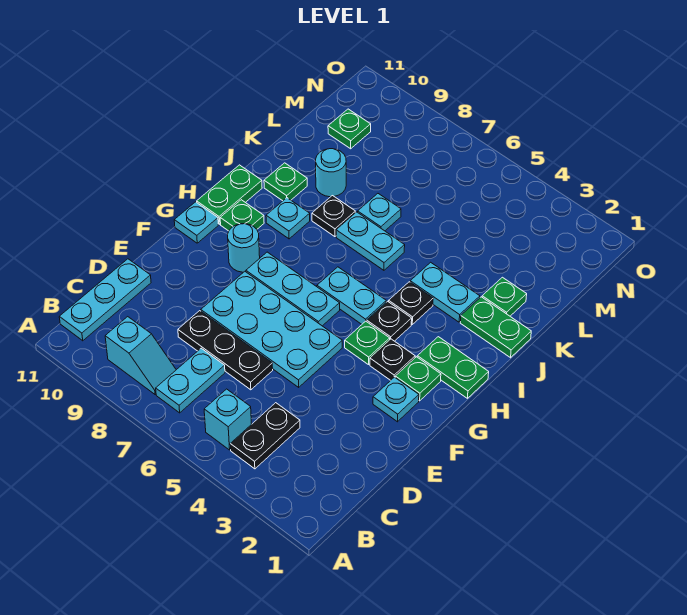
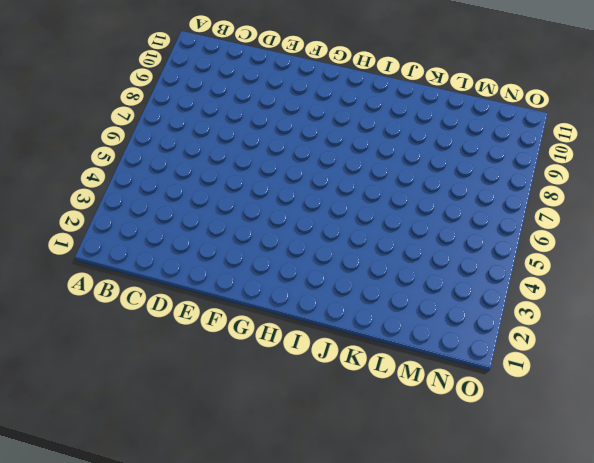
none -> black plate B4:C4 level 1
none -> cyan brick B5 level 1
none -> cyan plate B7:C7 level 1
none -> cyan slope B8:B9 level 1 top 9

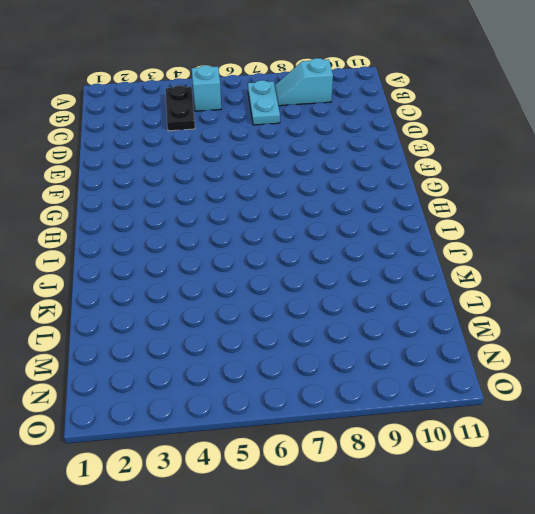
none -> cyan plate B11:D11 level 1
none -> black plate D6:D8 level 1
none -> cyan plate E5:F8 level 1
none -> cyan plate F2 level 1

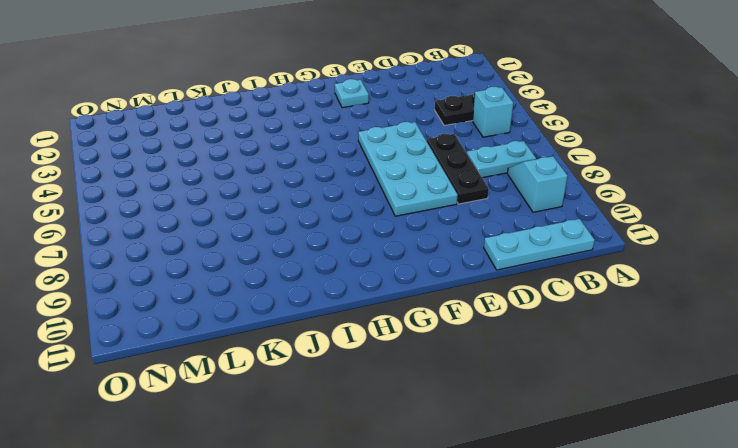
none -> green plate G2 level 1
none -> black plate G3 level 1
none -> green plate G4 level 1
none -> cyan plate G6:G8 level 1

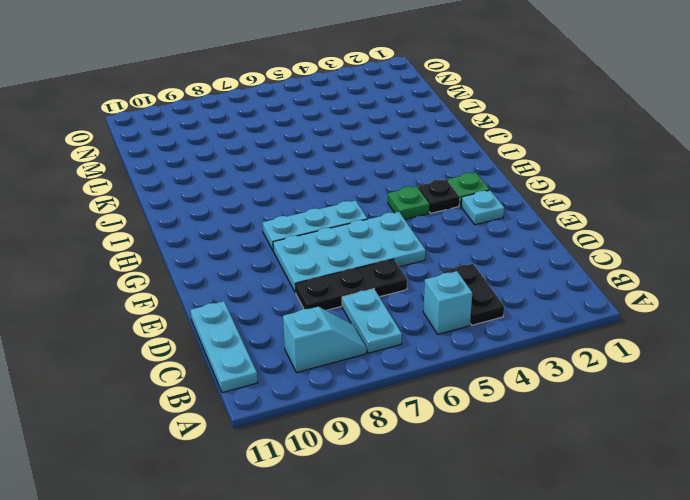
none -> cyan round brick G9 level 1
none -> cyan plate G11 level 1
none -> green plate H1:H2 level 1
none -> black plate H4 level 1

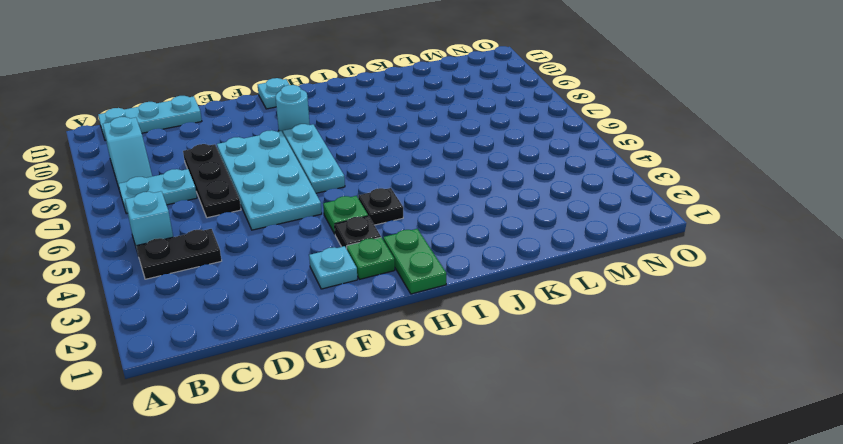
none -> cyan plate H5:H6 level 1
none -> green plate H10 level 1
none -> green plate H11:I11 level 1
none -> black plate I4 level 1

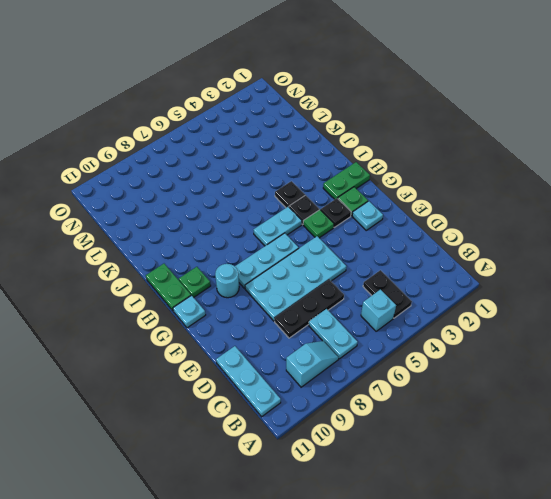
none -> cyan plate I9 level 1
none -> green plate J1:J2 level 1
none -> cyan plate J3:J4 level 1
none -> cyan plate J6:J7 level 1

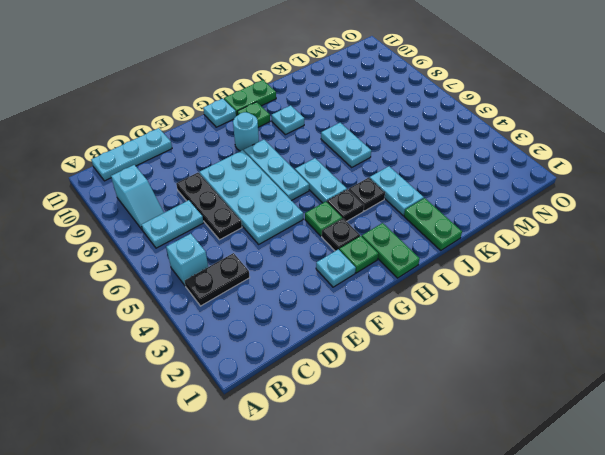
none -> black plate J8 level 1
none -> green plate J10 level 1
none -> green plate K2 level 1
none -> cyan plate K7 level 1

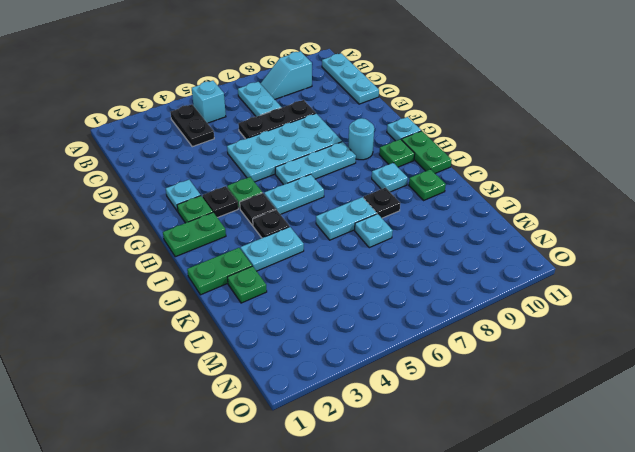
none -> cyan round brick K9 level 1
none -> green plate M10 level 1

